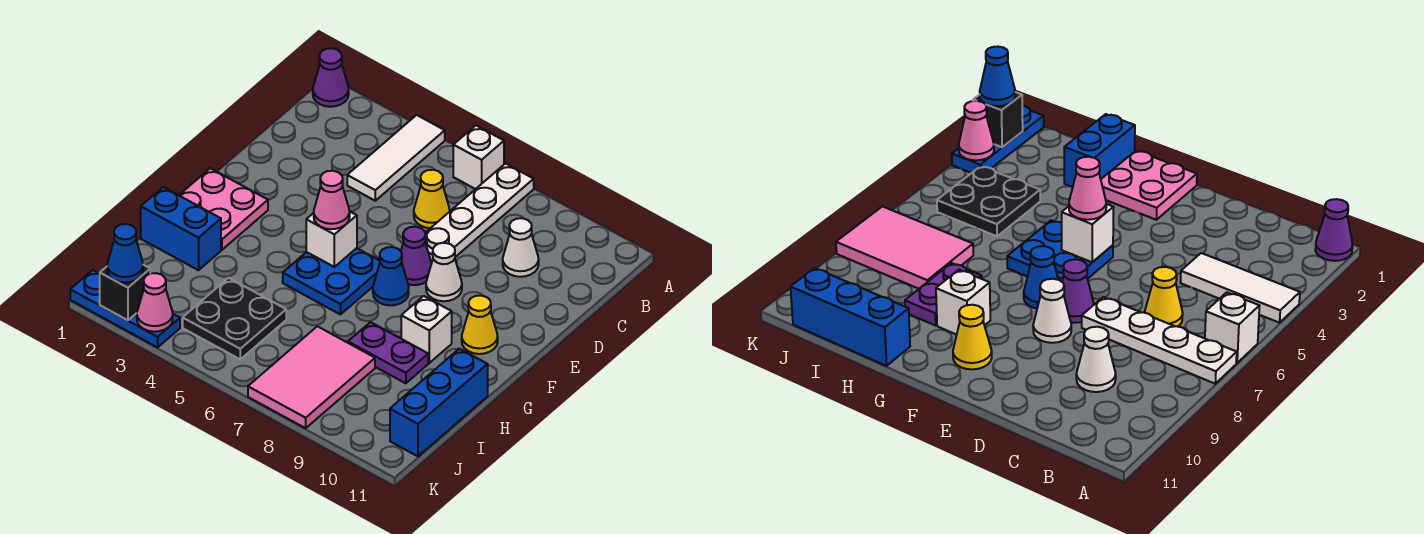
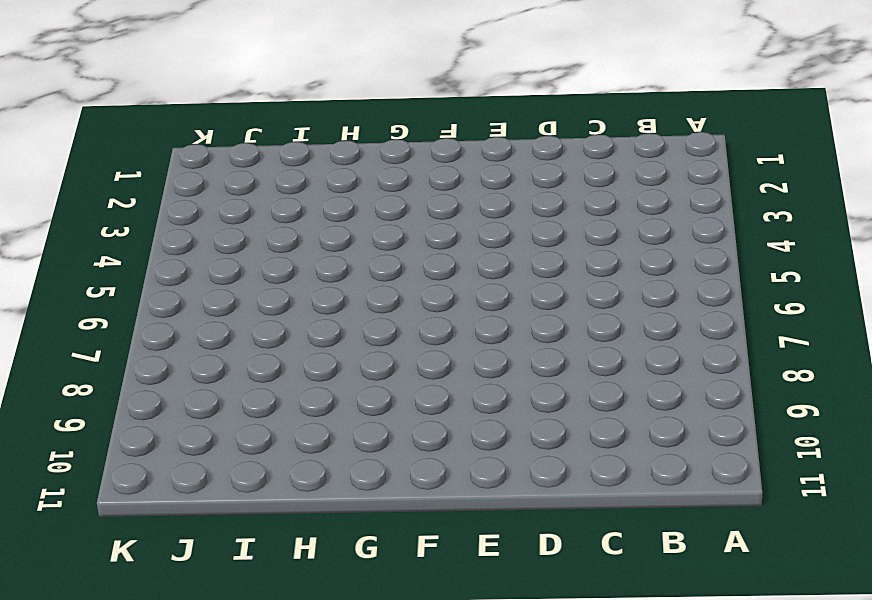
none -> purple cone A1 level 1
none -> white tile A4:C4 level 1
none -> white brick A6 level 1

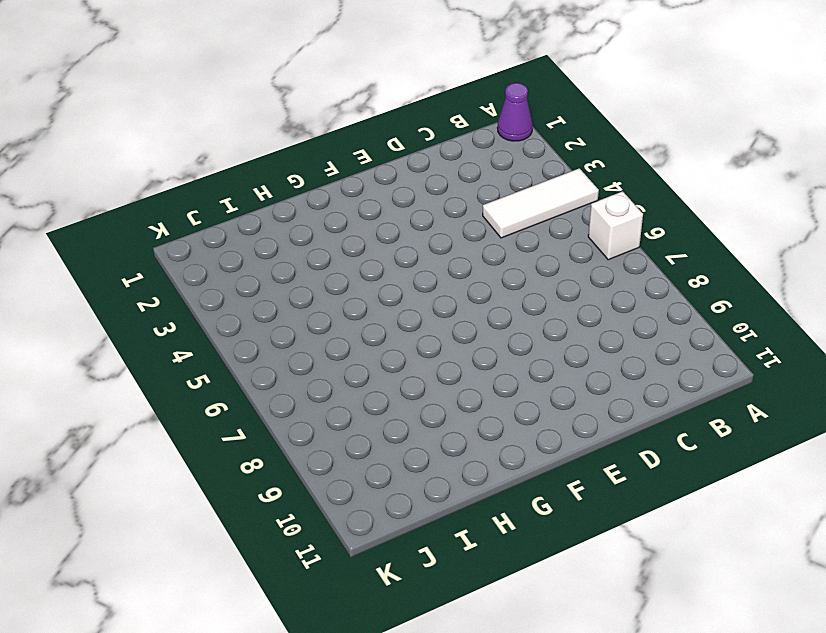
none -> white plate A7:D7 level 1
none -> yellow cone C6 level 1
none -> white cone C9 level 1

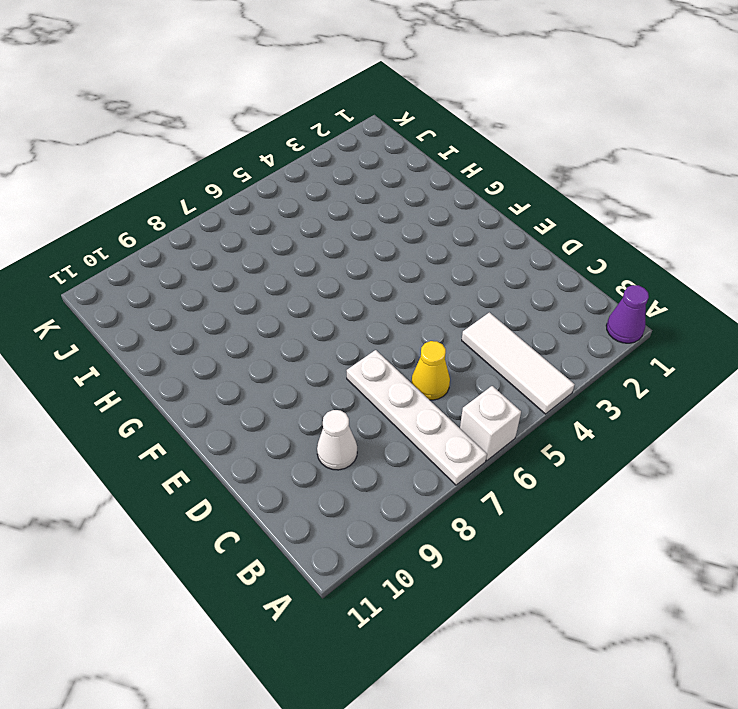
none -> purple cone E7 level 1
none -> white cone E8 level 1
none -> pink plate F1:G2 level 1

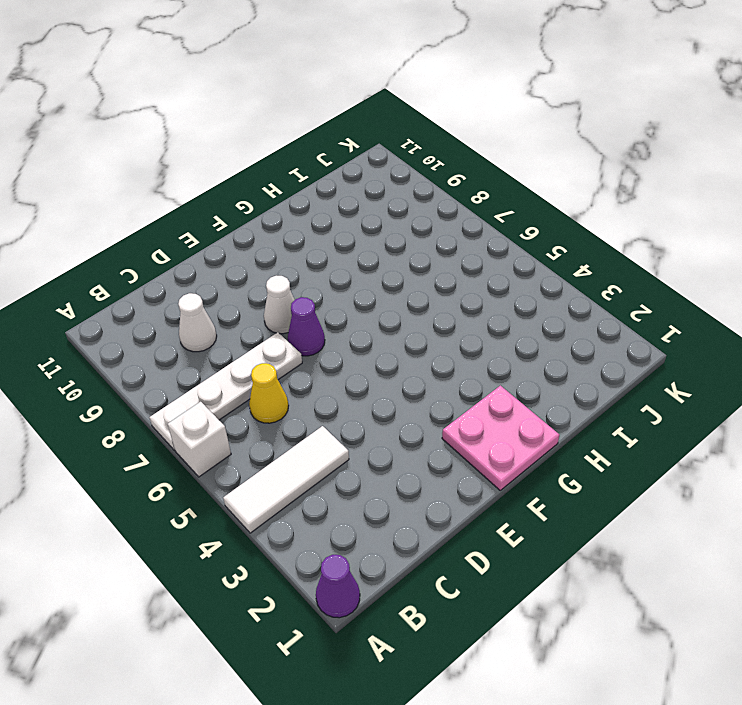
none -> blue plate F5:G6 level 1
none -> blue cone F7 level 1
none -> yellow cone F10 level 1

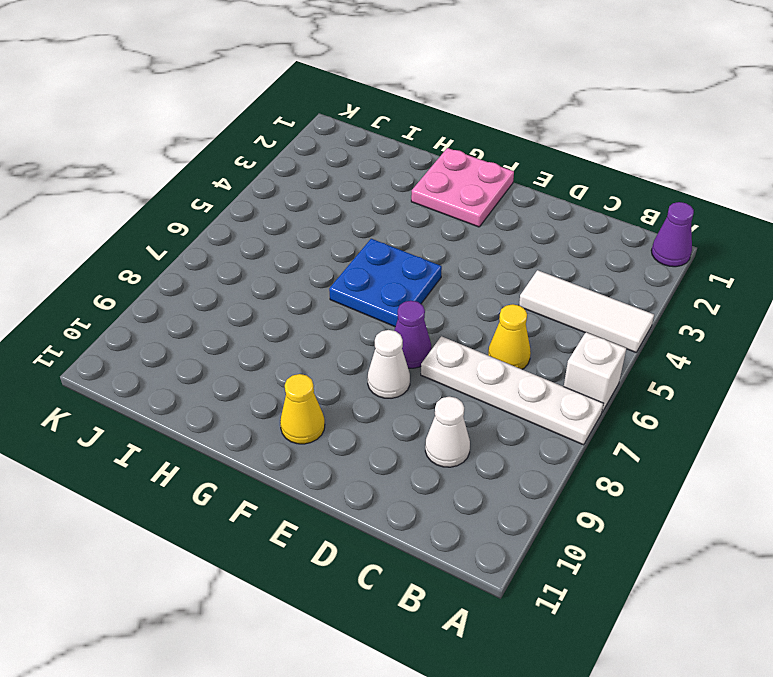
none -> blue cone F7 level 1
none -> white brick G9 level 1
none -> blue brick H1:H2 level 1

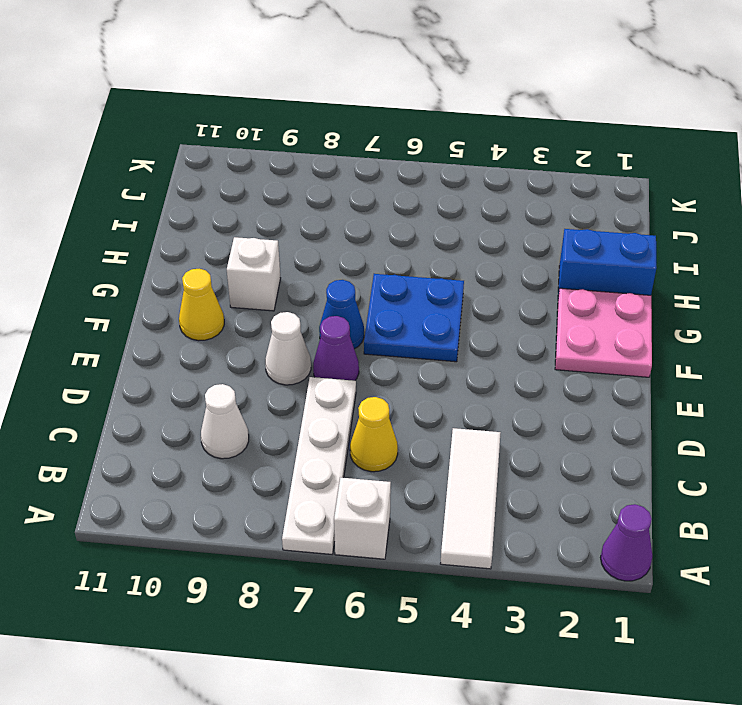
none -> purple plate H8:H9 level 1
none -> blue brick H11:J11 level 1
none -> black plate I4:J5 level 1

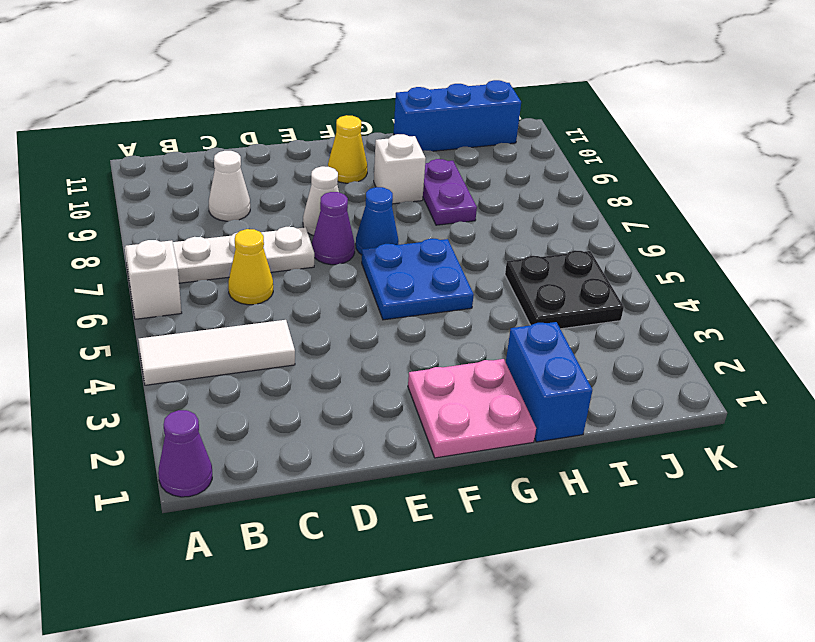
none -> pink tile I7:K8 level 1
none -> blue plate K1:K3 level 1
none -> white brick F5 level 2

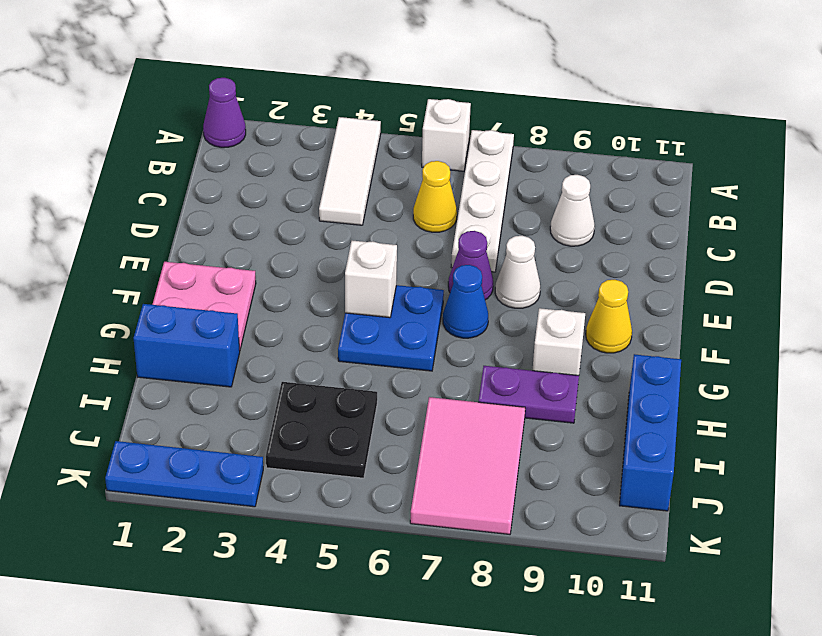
none -> black brick K2 level 2
none -> pink cone K3 level 2
none -> pink cone F5 level 3

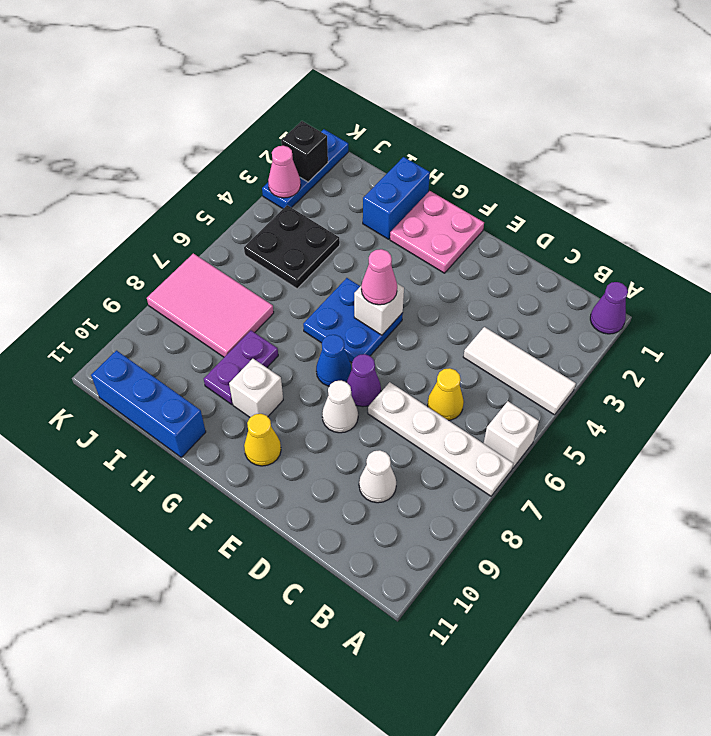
none -> blue cone K2 level 3

